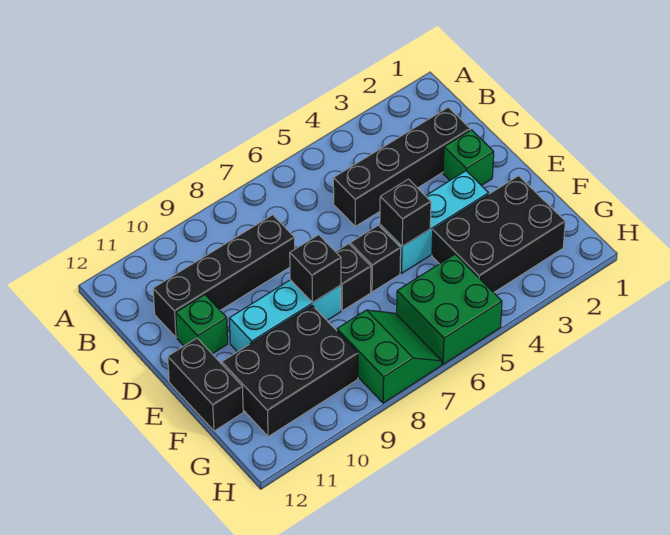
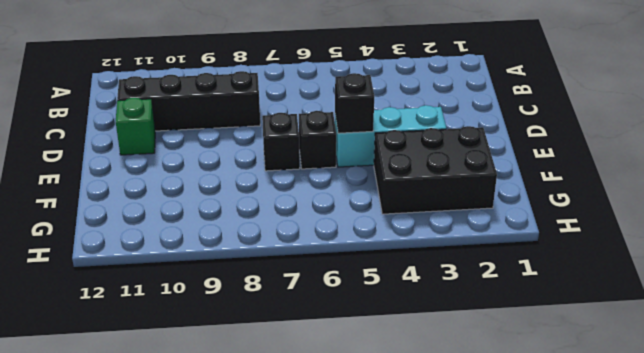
none -> black brick C2:C5 level 1
none -> green brick D2 level 1
none -> cyan brick E8:E10 level 1

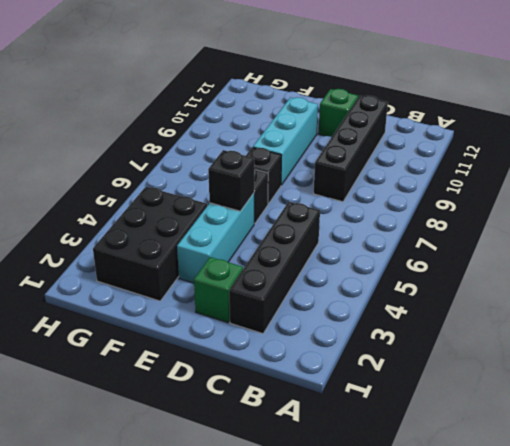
none -> black brick E12:F12 level 1
none -> black brick F9:G11 level 1
none -> green brick G5:H6 level 1

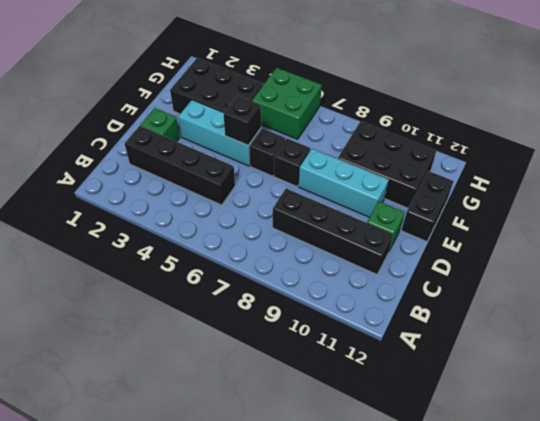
none -> green slope G7:H8 level 1 top 8
none -> black brick E8 level 2

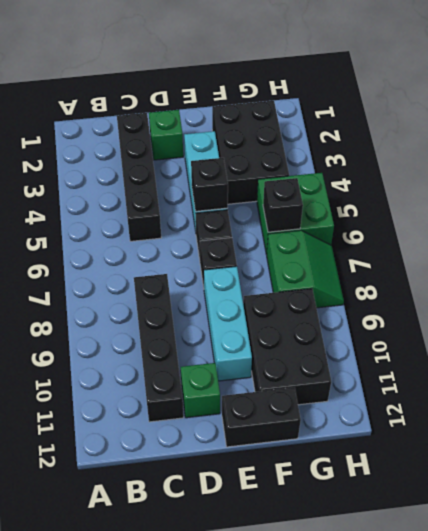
black brick G6 level 2 -> black brick E8 level 2
green slope G7:H8 level 1 top G -> green slope G7:H8 level 1 top 8

